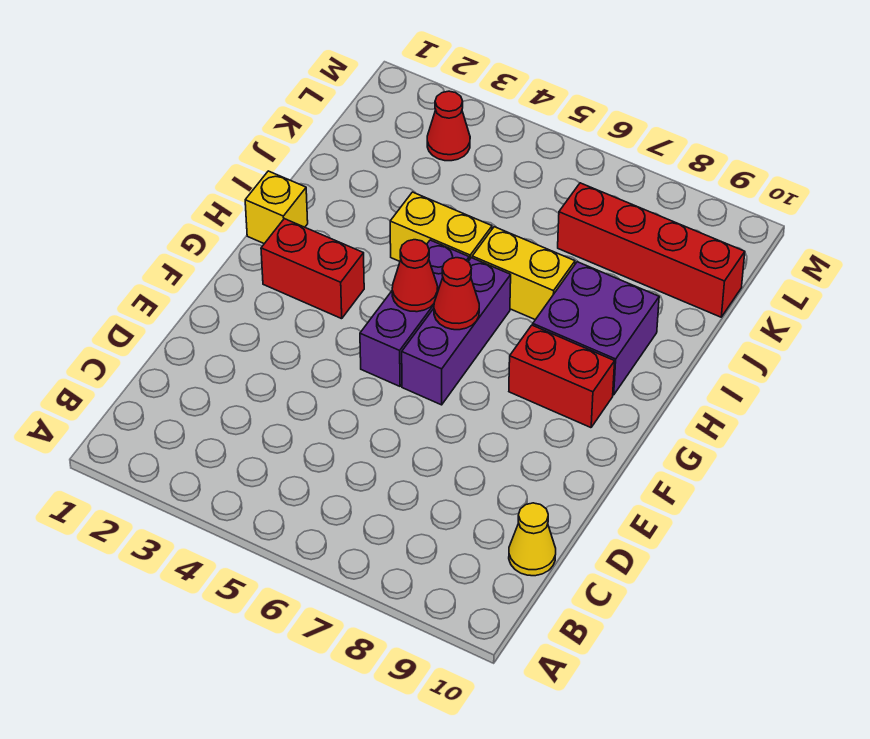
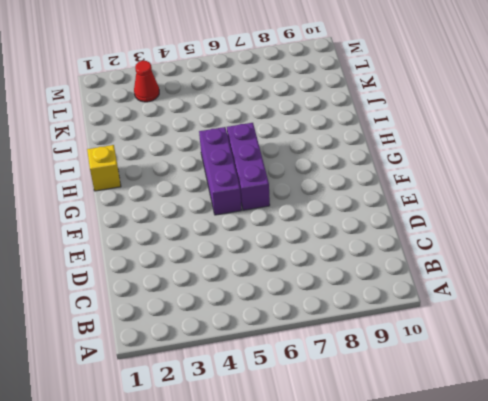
none -> yellow cone C10 level 1
none -> red brick G2:G3 level 1
none -> red brick G8:G9 level 1

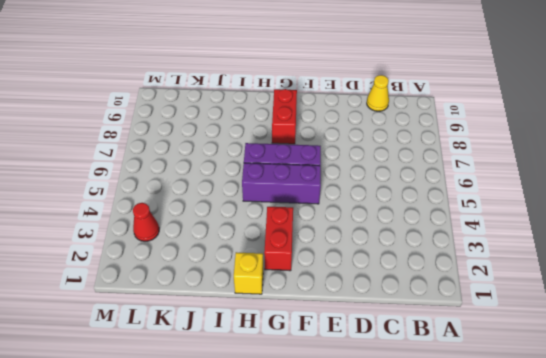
none -> purple brick H8:I9 level 1
none -> yellow brick I4:I5 level 1
none -> yellow brick I6:I7 level 1

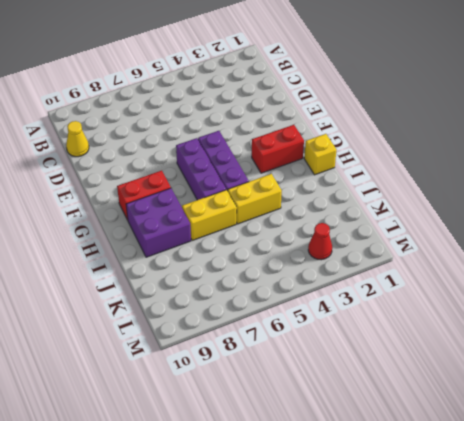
none -> red brick K7:K10 level 1
none -> red cone G5 level 2
none -> red cone G6 level 2

